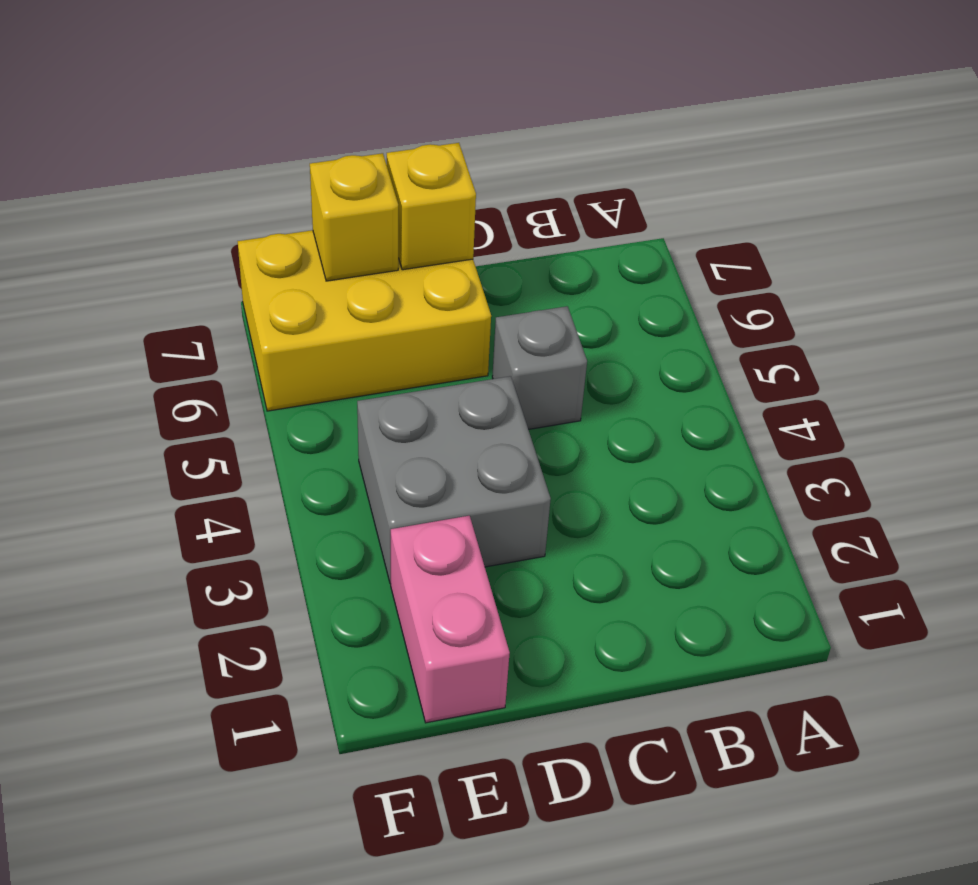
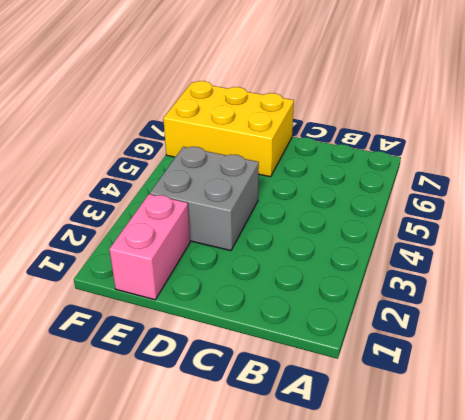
none -> grey brick C5 level 1
none -> yellow brick D7 level 2

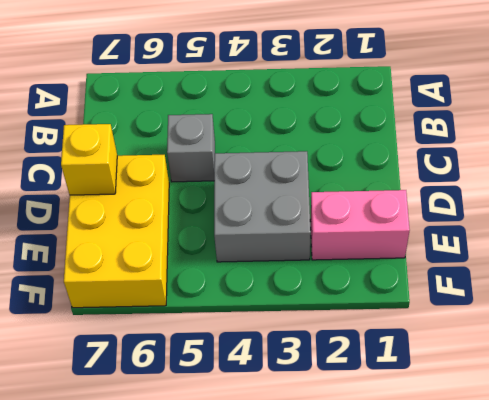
none -> yellow brick E7 level 2

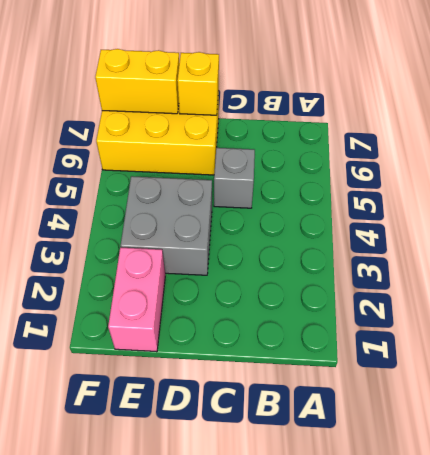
yellow brick E7:F7 level 2 -> yellow brick E7 level 2

